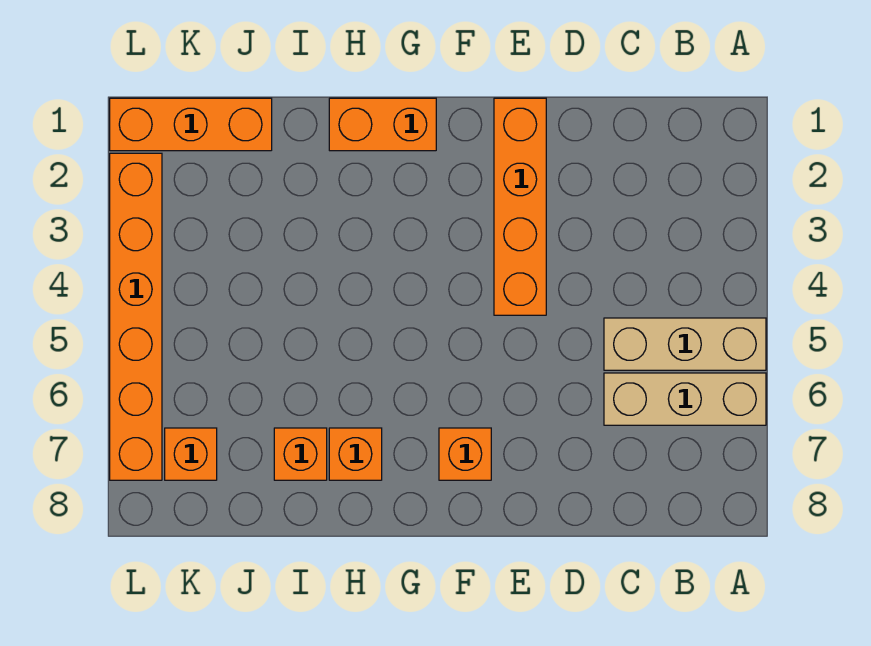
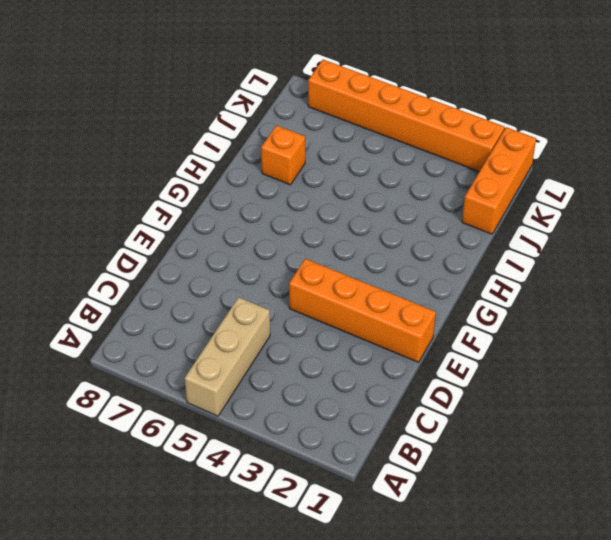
none -> tan brick A6:C6 level 1
none -> orange brick F7 level 1

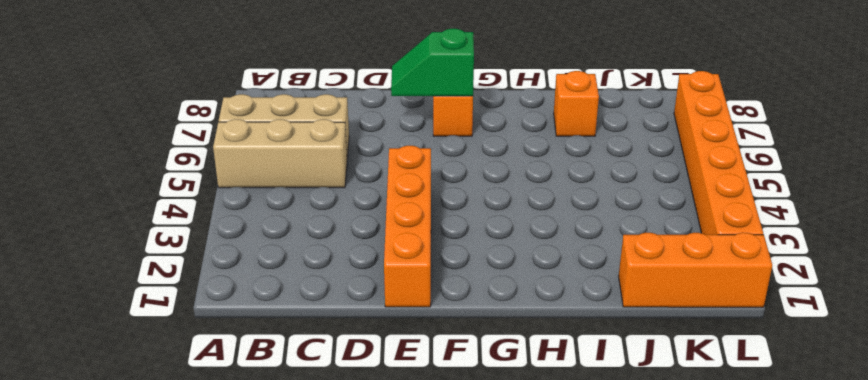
green slope E7:F7 level 2 top F -> none
none -> orange brick G1:H1 level 1
none -> orange brick H7 level 1

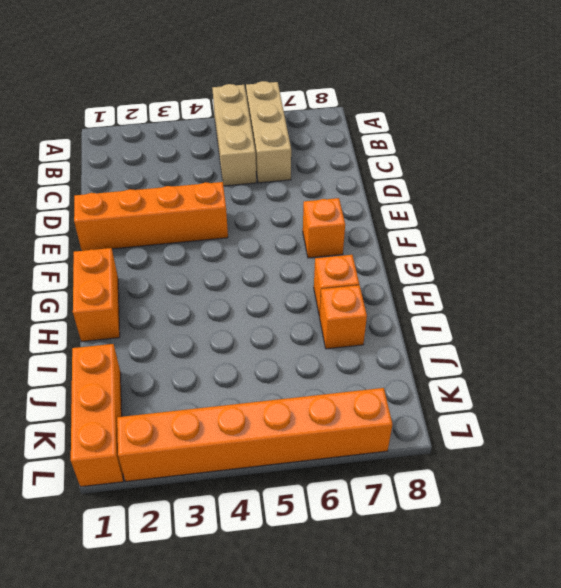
none -> orange brick K7 level 1

